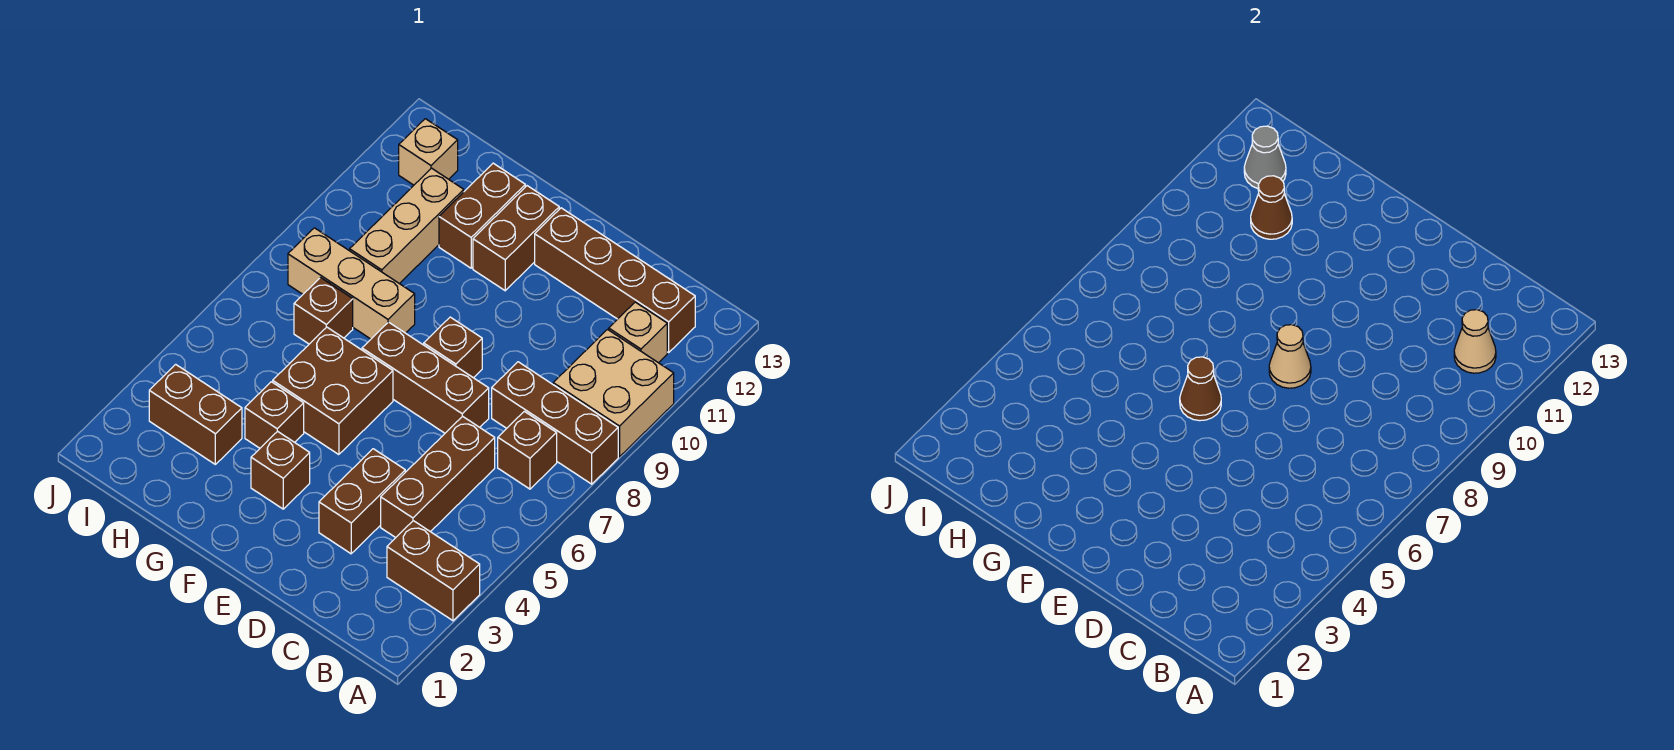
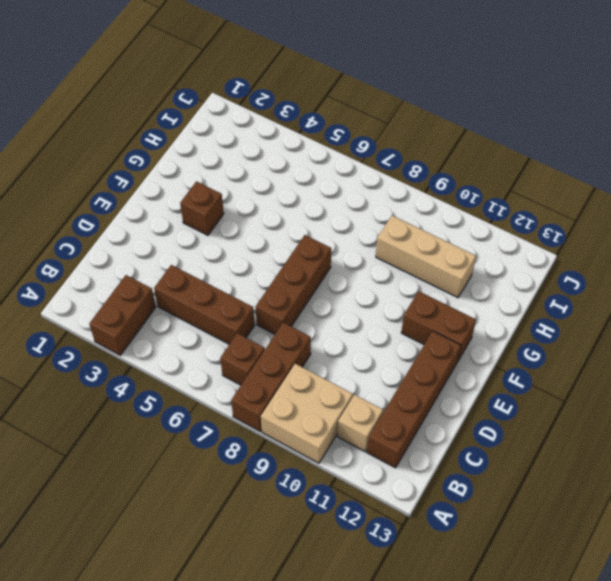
none -> brown brick D3:D4 level 1
none -> brown brick E8 level 1
none -> brown brick F5:G6 level 1

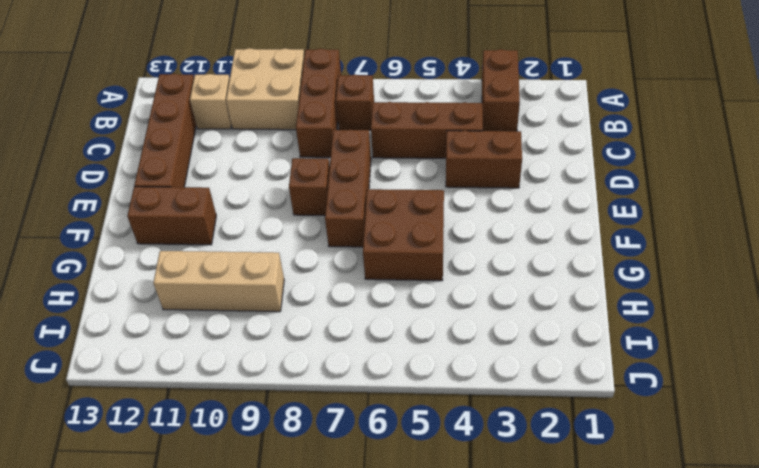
none -> brown brick F3 level 1
none -> brown brick G4 level 1
none -> tan brick G8:I8 level 1

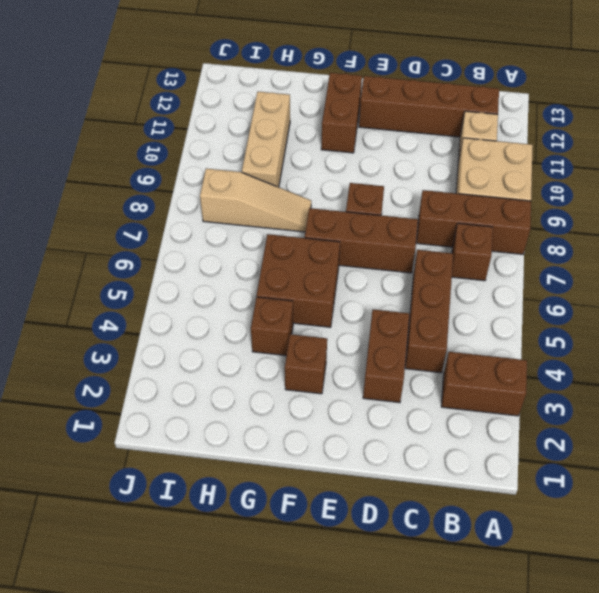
tan slope G8:I8 level 1 top I -> tan brick G8:I8 level 1
none -> brown brick G11:G12 level 1
none -> brown brick H3:I3 level 1
none -> brown brick H7 level 1

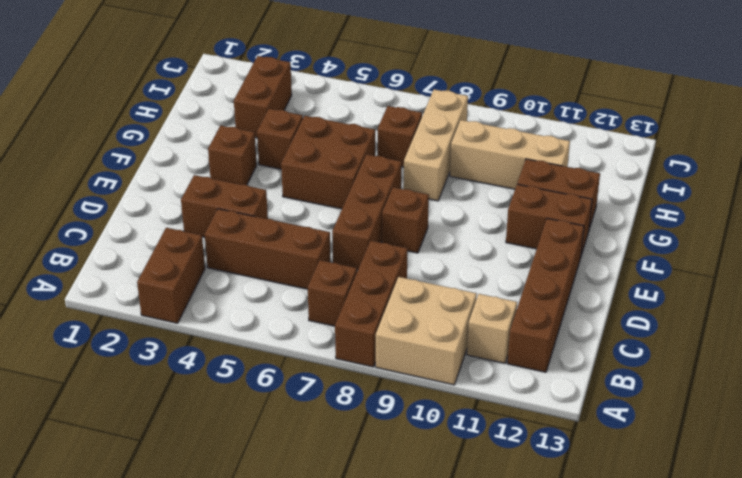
none -> tan brick I12 level 1
none -> tan cone B11 level 2
none -> tan cone E8 level 2

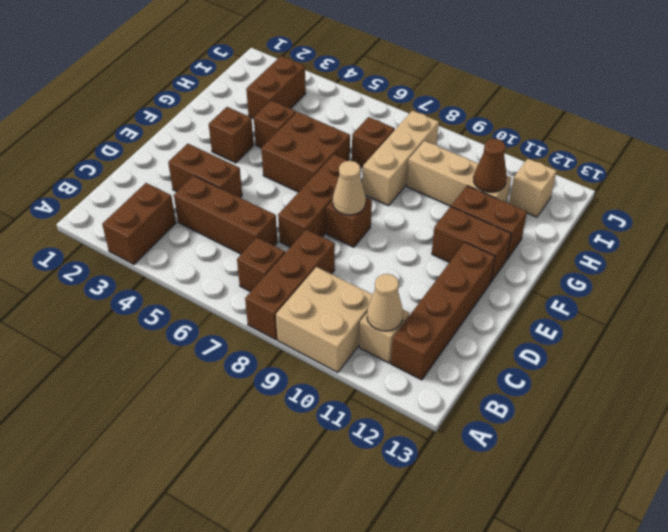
none -> brown cone F6 level 2
none -> grey cone I12 level 2

